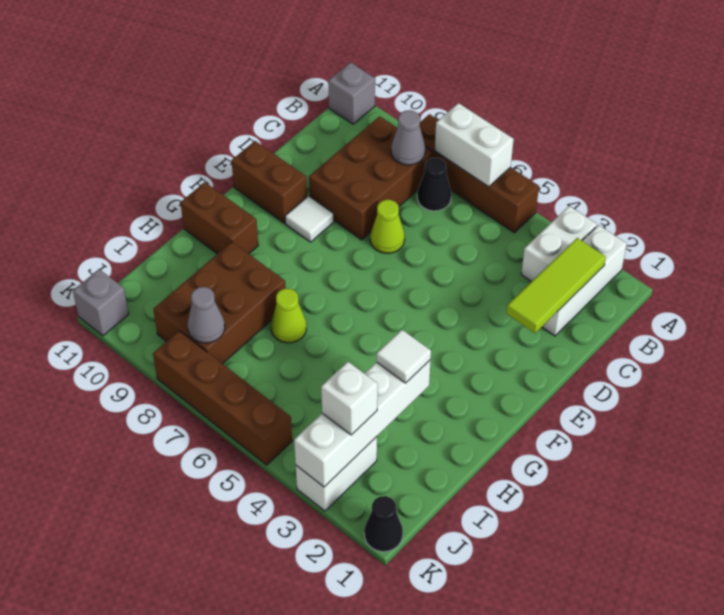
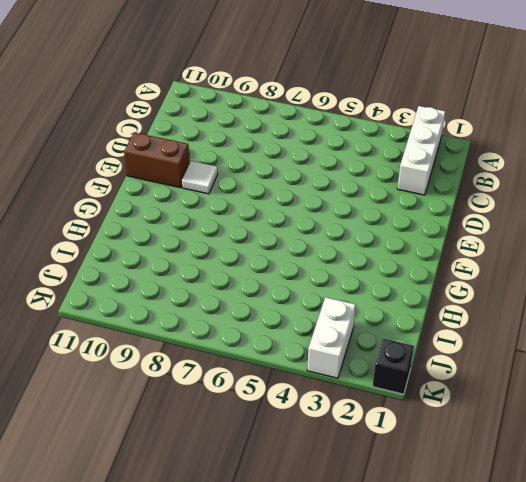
black brick K1 level 1 -> black cone K1 level 1
none -> white brick A3:B3 level 1
none -> brown brick A5:A8 level 1
none -> grey brick A11 level 1

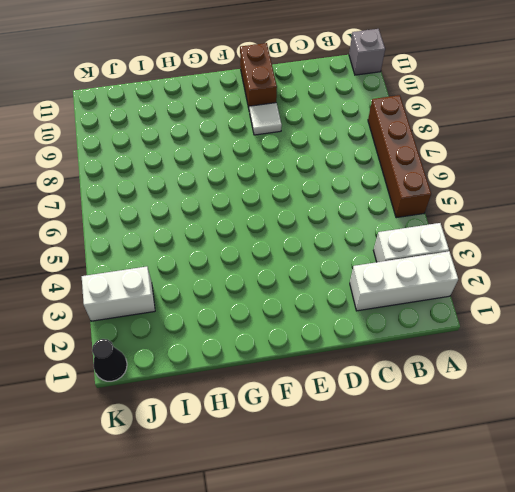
none -> black cone B7 level 1
none -> brown brick B8:D9 level 1
none -> lime cone D7 level 1

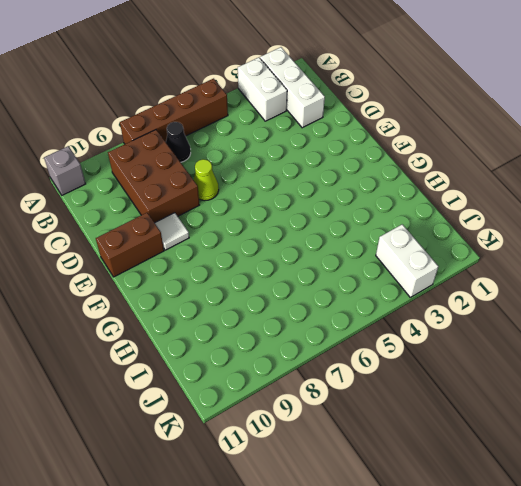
none -> brown brick G10:G11 level 1
none -> lime cone H7 level 1
none -> brown brick H8:J9 level 1

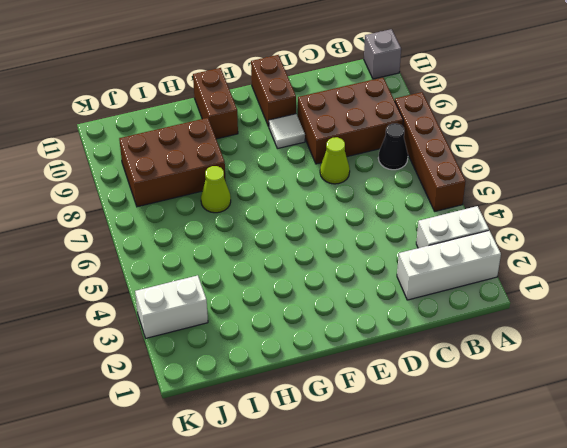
none -> black cone K1 level 1
none -> brown brick K5:K8 level 1
none -> grey brick K11 level 1

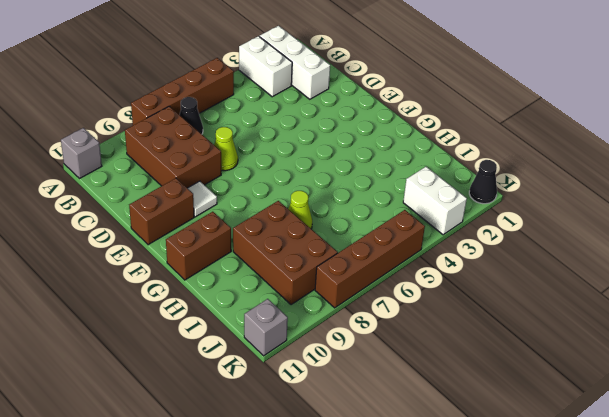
none -> white brick A6:A7 level 2
none -> lime tile B2:D2 level 2
none -> grey cone B8 level 2

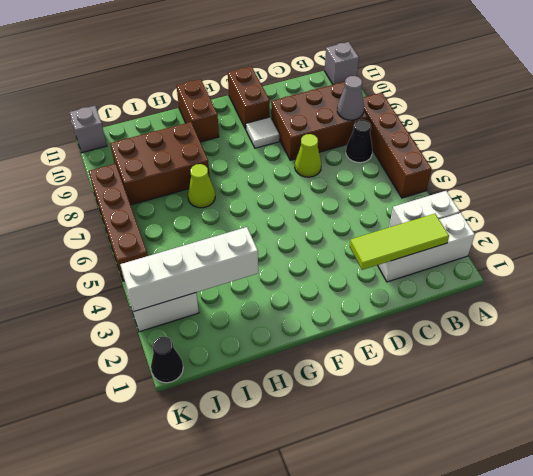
none -> white brick A6:A7 level 2
none -> grey cone J8 level 2
none -> white tile H3 level 3

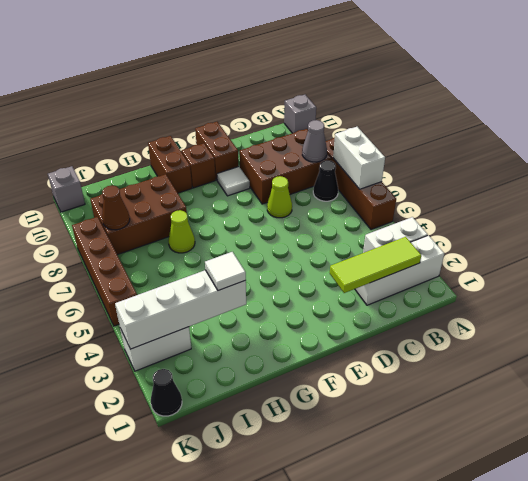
brown brick F10 level 1 -> none
brown cone J8 level 2 -> grey cone J8 level 2
none -> white brick J3 level 3

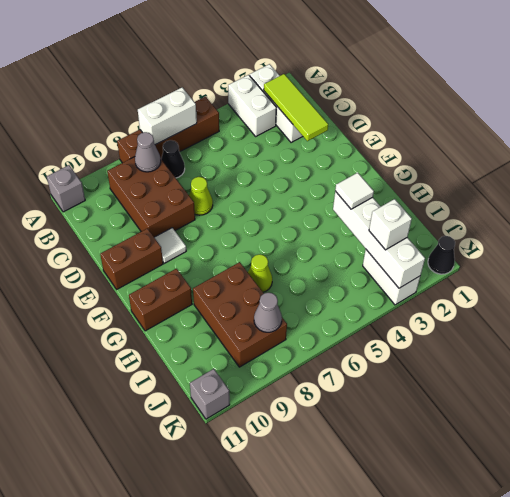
none -> brown brick K5:K8 level 1

